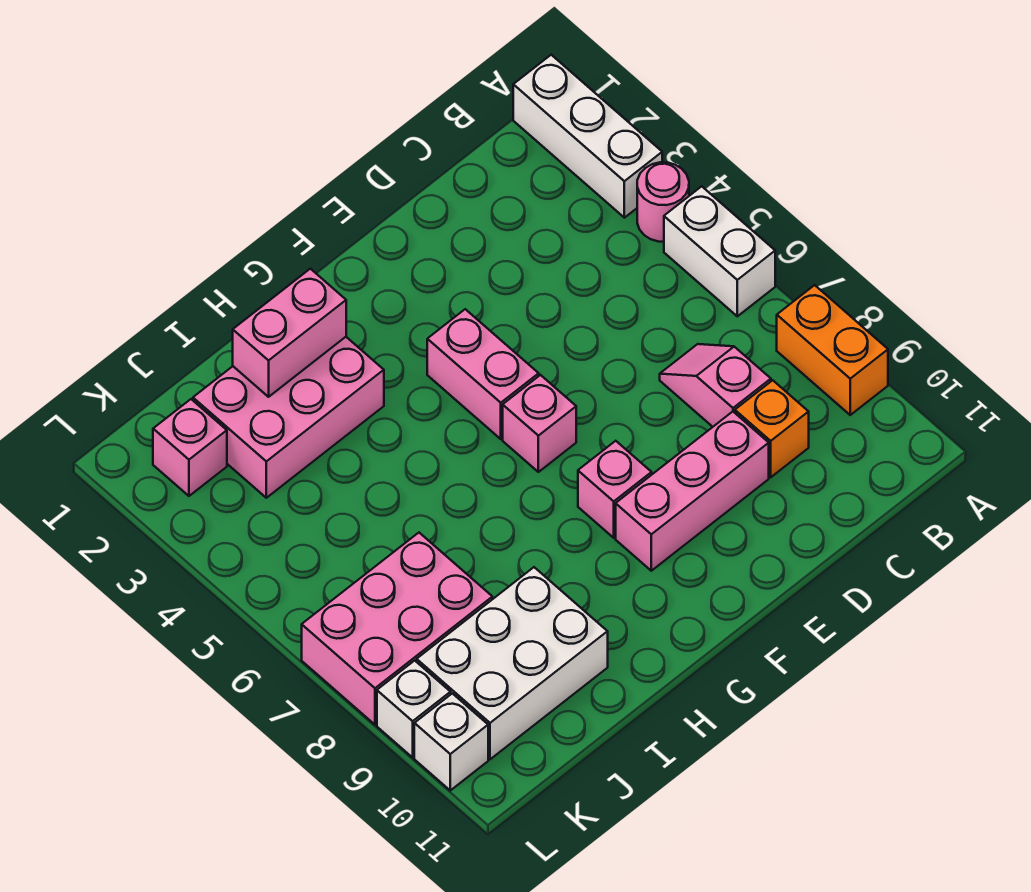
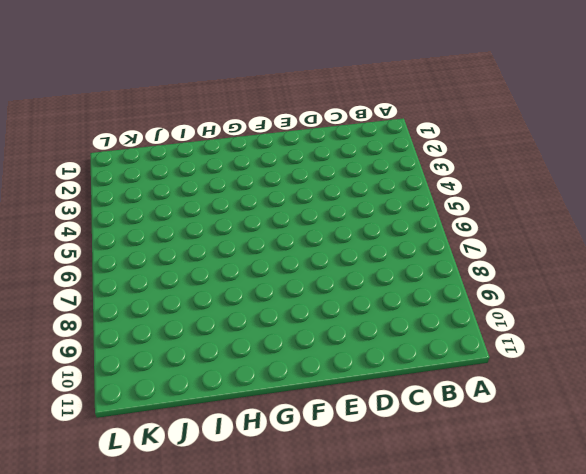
none -> white brick A1:A3 level 1
none -> pink round brick A4 level 1
none -> white brick A5:A6 level 1

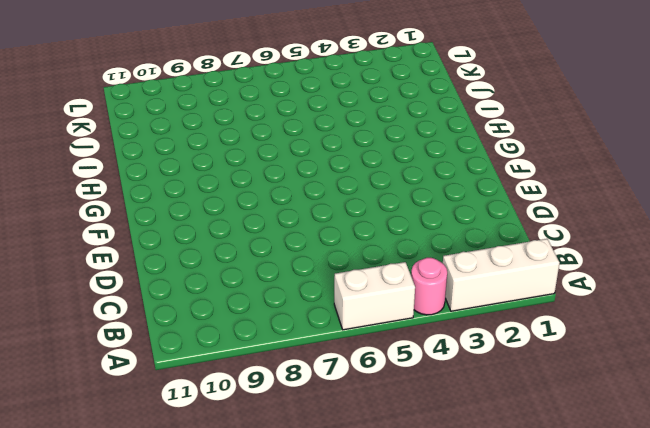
none -> orange brick A8:A9 level 1
none -> pink slope C7:C8 level 1 top 8
none -> orange brick C9 level 1

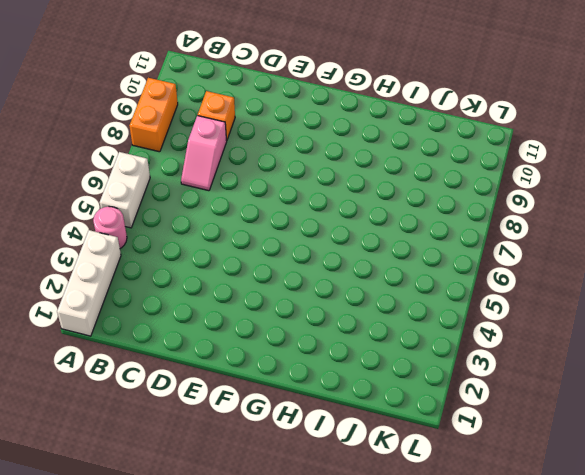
none -> pink brick D9:F9 level 1
none -> pink brick F4:F5 level 1
none -> pink brick F6 level 1

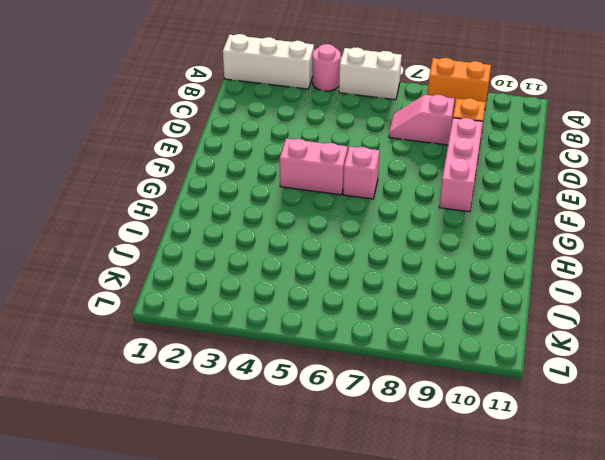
none -> pink brick F8 level 1
none -> pink brick H2:J3 level 1
none -> white brick I9:K10 level 1

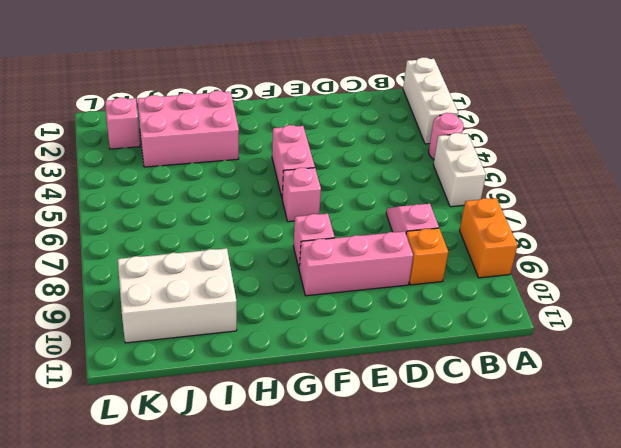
none -> pink brick J7:L8 level 1
none -> white brick L9 level 1
none -> white brick L10 level 1

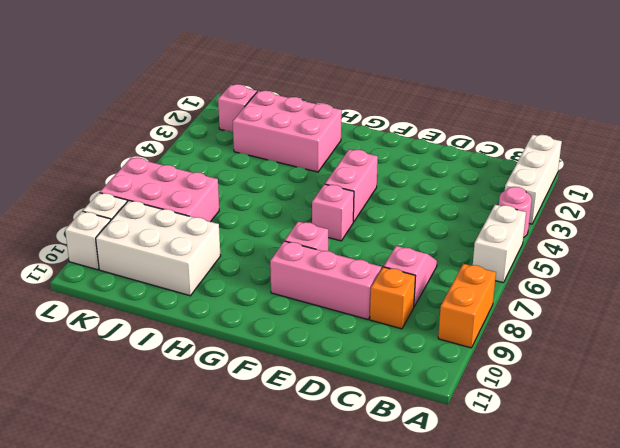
none -> pink brick H2:I2 level 2

